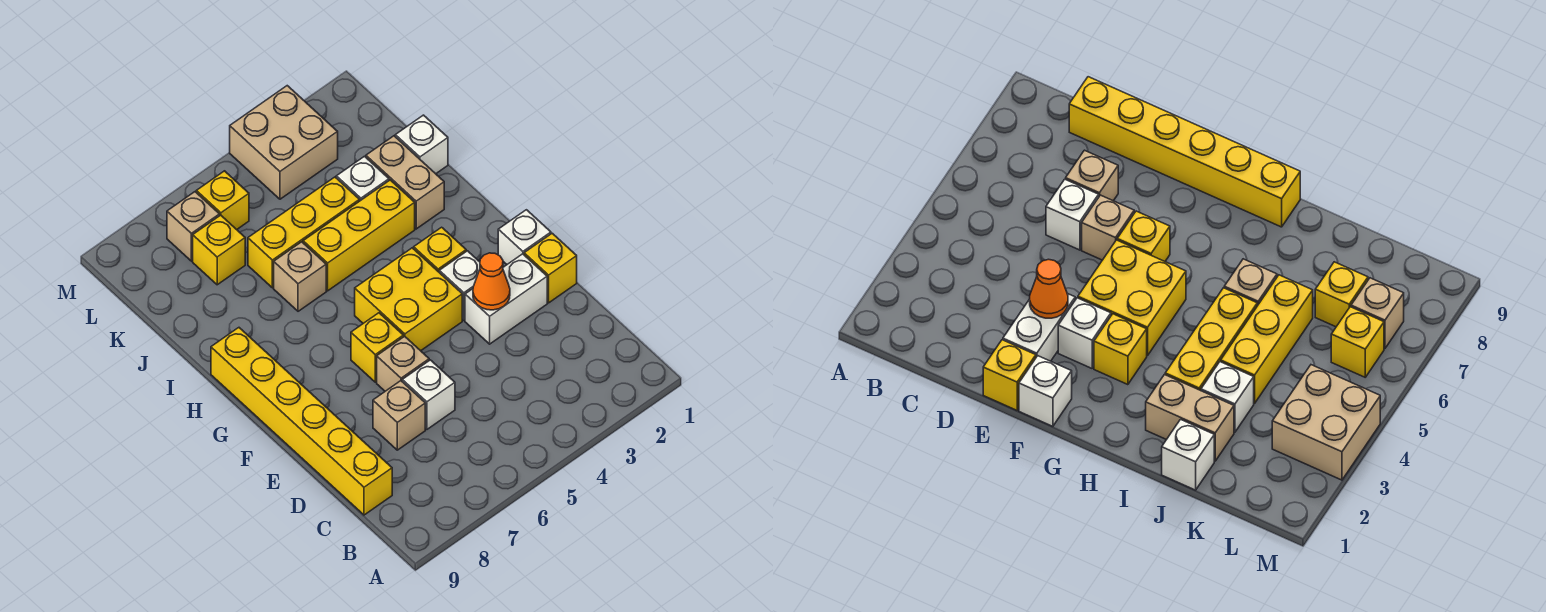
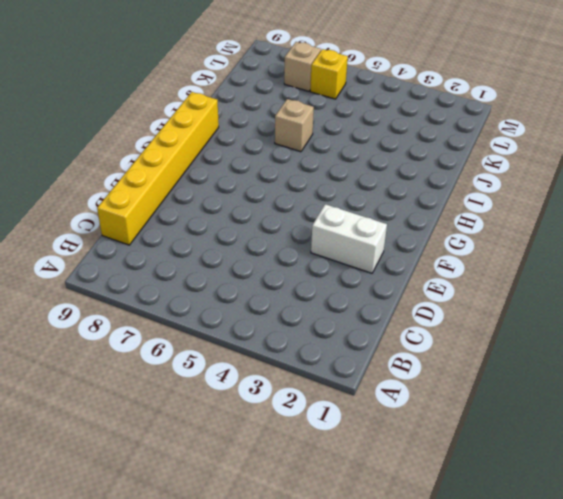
none -> white brick D6 level 1
none -> tan brick D7 level 1
none -> yellow brick E1 level 1

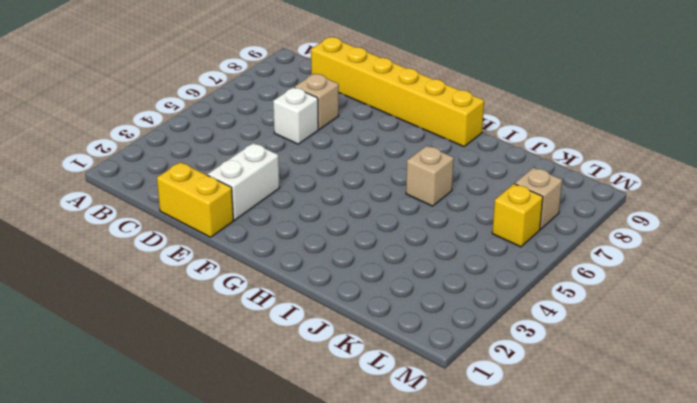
yellow brick D1:E1 level 1 -> yellow brick E1 level 1
none -> tan brick E6 level 1
none -> white brick F1 level 1
none -> white brick F3 level 1

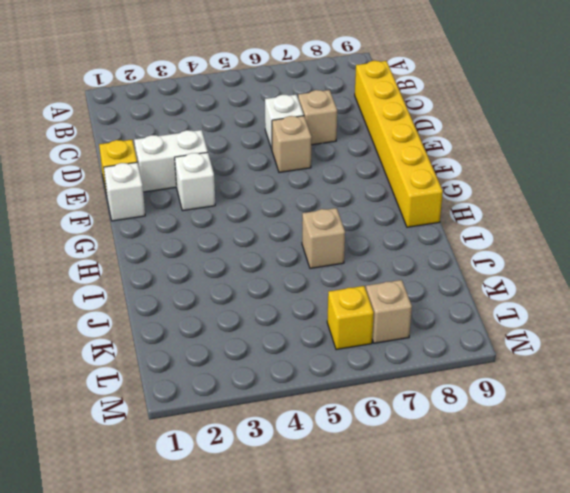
none -> yellow brick F4:G5 level 1
none -> yellow brick F6 level 1
none -> yellow brick G3 level 1

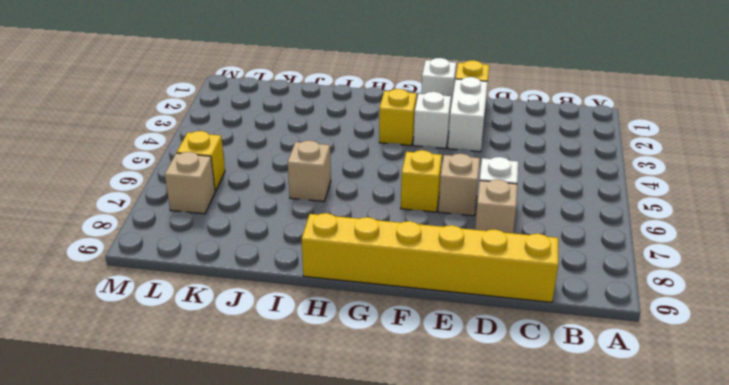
none -> yellow brick F4:G5 level 1
none -> tan brick I2:J2 level 1
none -> yellow brick I3:I5 level 1

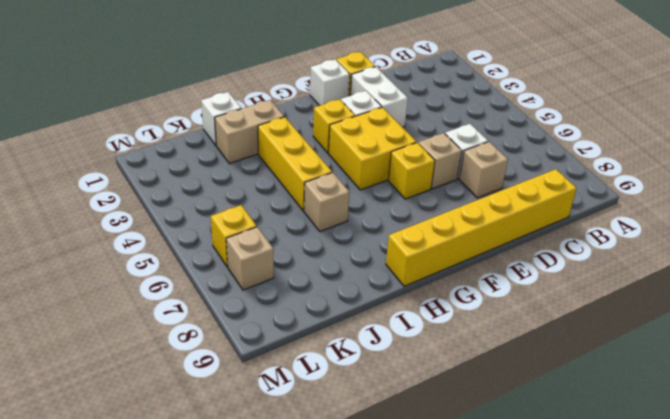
none -> white brick J3 level 1
none -> yellow brick J4:J6 level 1
none -> yellow brick K7 level 1

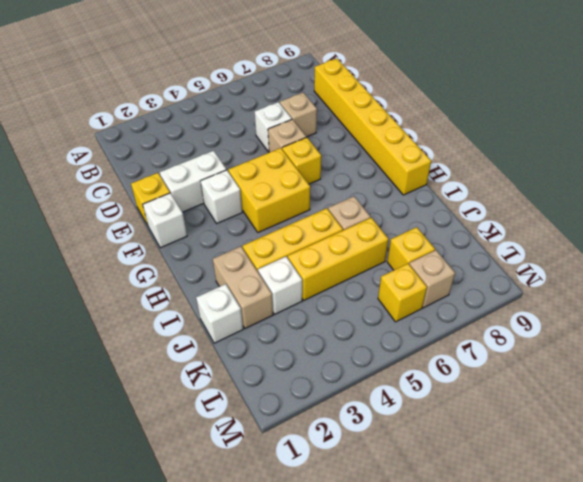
none -> yellow brick G3 level 1
none -> tan brick L3:M4 level 1
none -> orange cone E3 level 2

